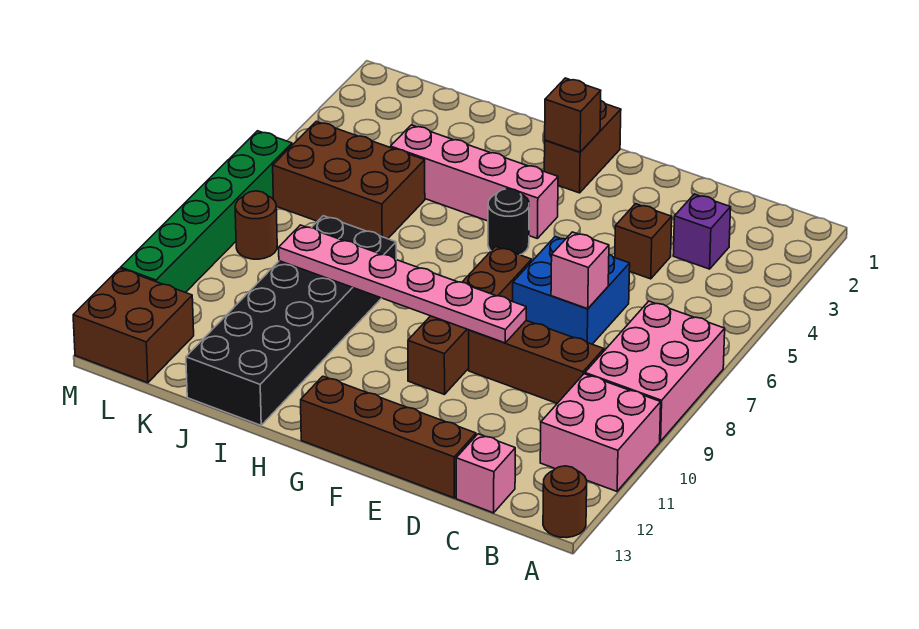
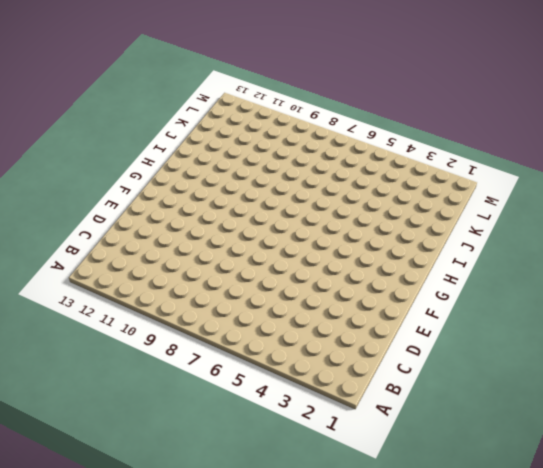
none -> pink brick A7:B9 level 1
none -> pink brick A10:B11 level 1
none -> brown round brick A13 level 1

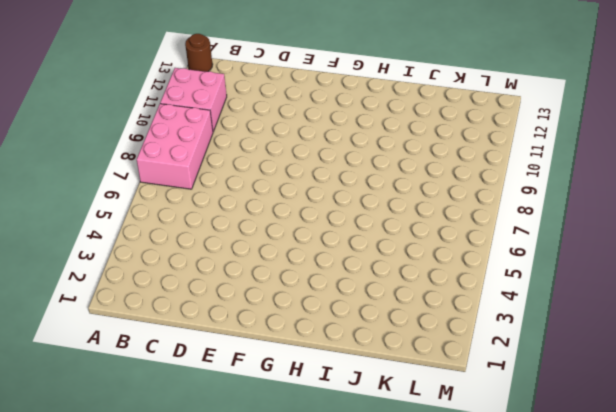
none -> purple brick C3 level 1
none -> brown brick C9:E9 level 1
none -> pink brick C13 level 1

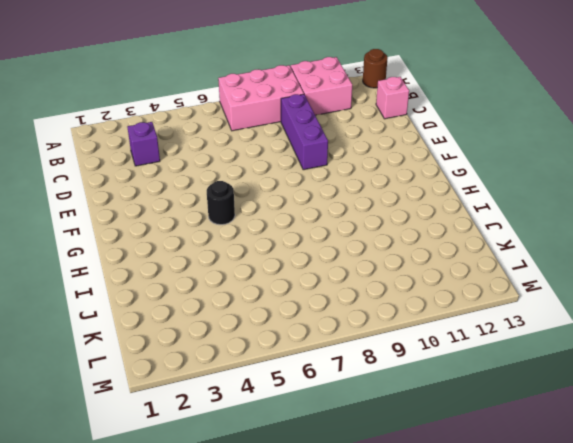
purple brick C9:E9 level 1 -> brown brick C9:E9 level 1
none -> brown brick D4 level 1
none -> blue brick D6:E7 level 1
none -> brown brick D13:G13 level 1

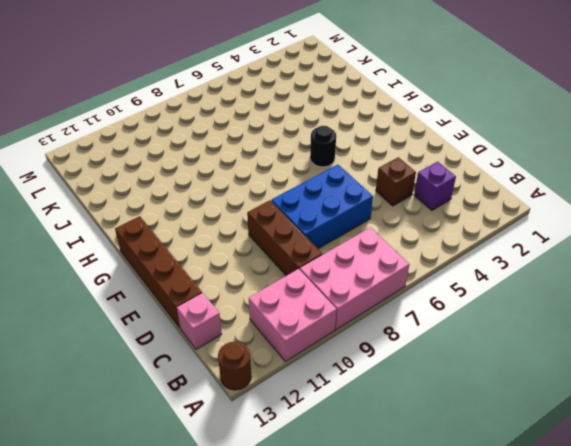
blue brick D6:E8 level 1 -> blue brick D6:E7 level 1
none -> brown brick F7:F10 level 1
none -> brown brick G1:G2 level 1
none -> pink brick G4:J4 level 1

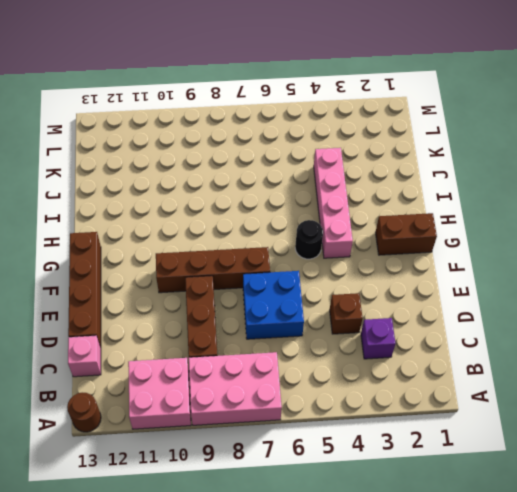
none -> black brick I8:J13 level 1
none -> brown brick J5:L6 level 1
none -> brown round brick L8 level 1

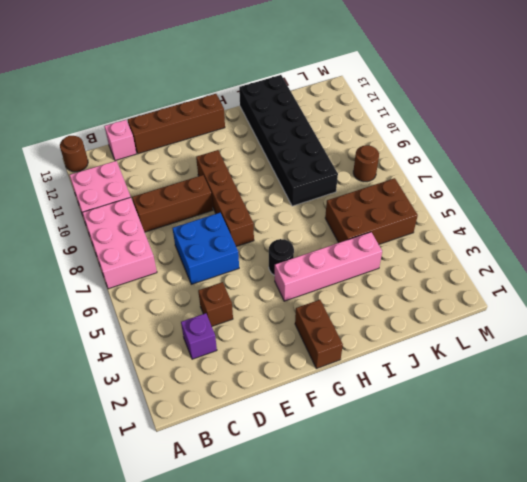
none -> brown brick L12:M13 level 1
none -> green brick M6:M11 level 1
none -> pink brick D7 level 2

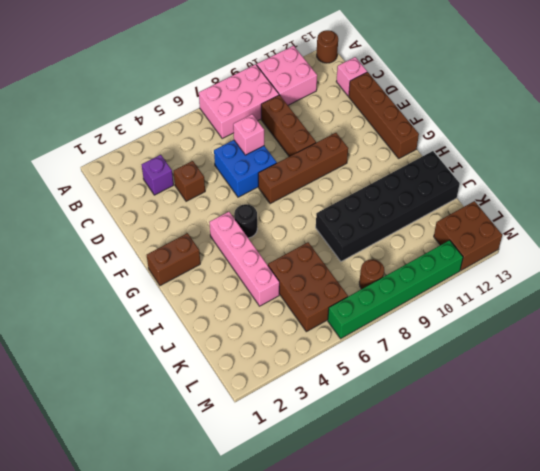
none -> pink plate E9:J9 level 2
none -> brown brick G2 level 2

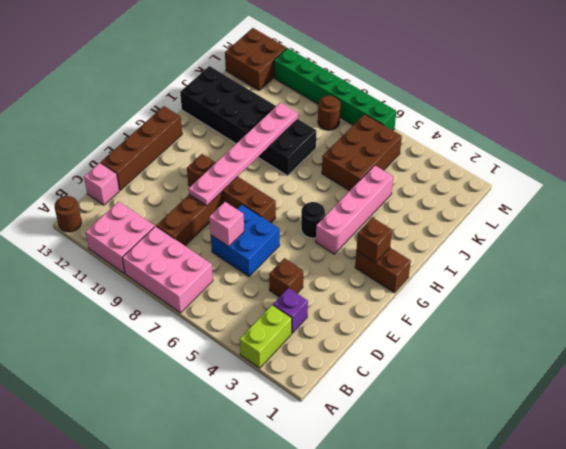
lime brick A3:B3 level 1 -> none

